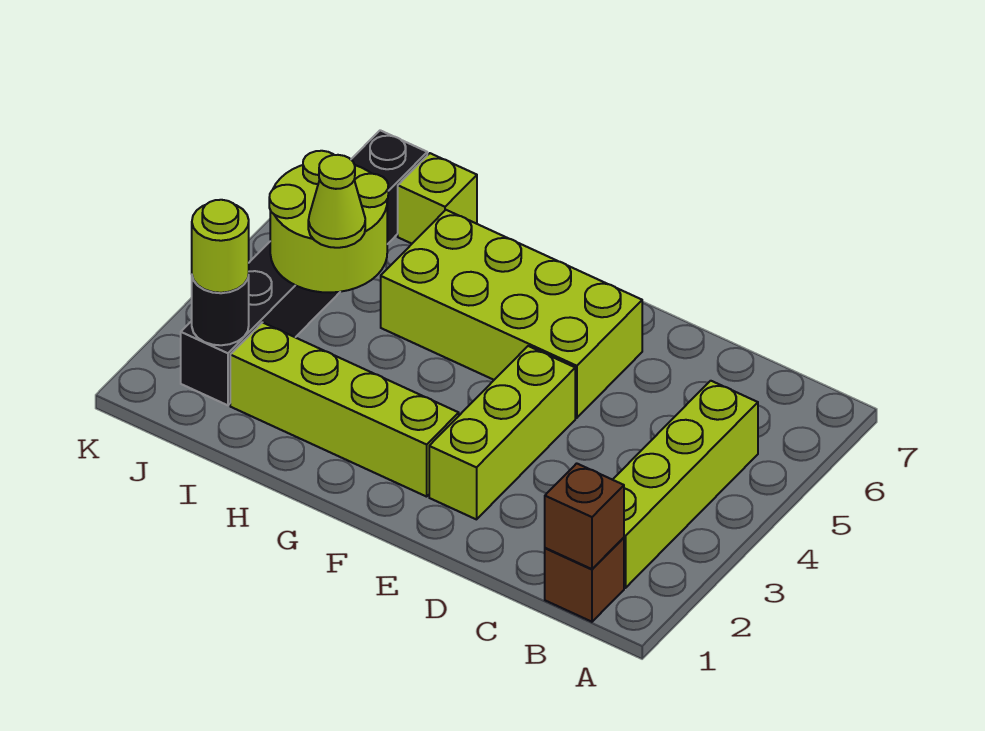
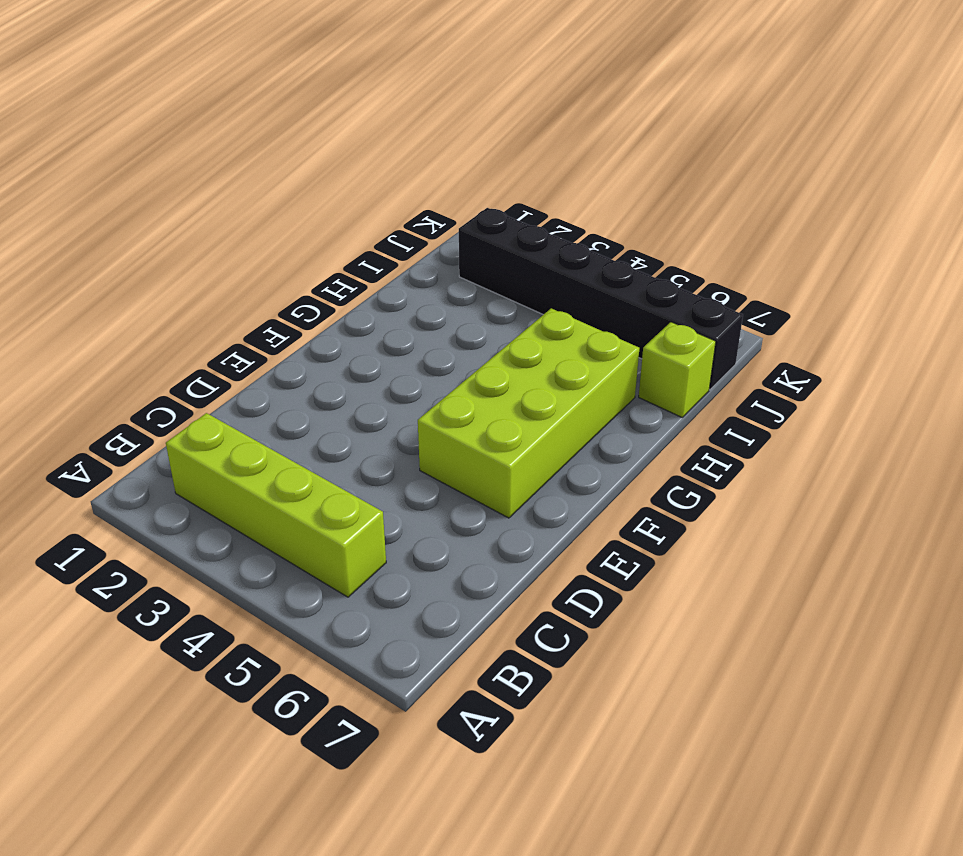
none -> brown brick B1 level 1
none -> lime brick E2:E4 level 1
none -> lime brick F2:I2 level 1

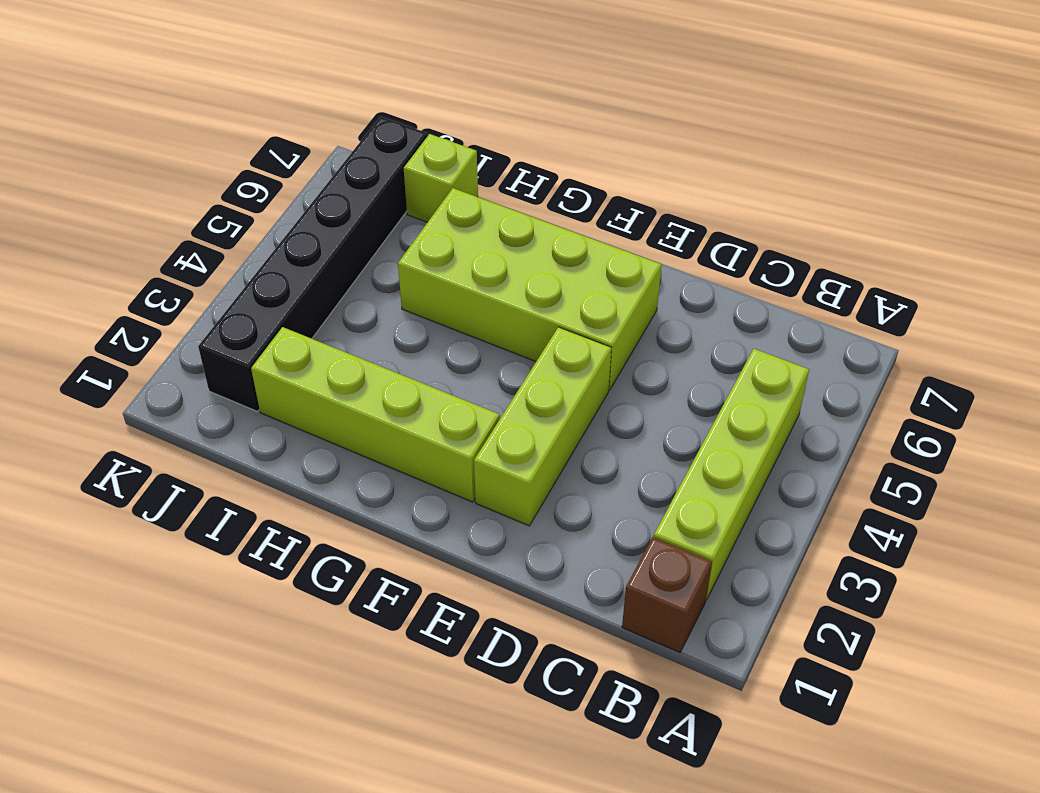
none -> brown brick B1 level 2
none -> lime round brick I4:J5 level 2
none -> black round brick J2 level 2

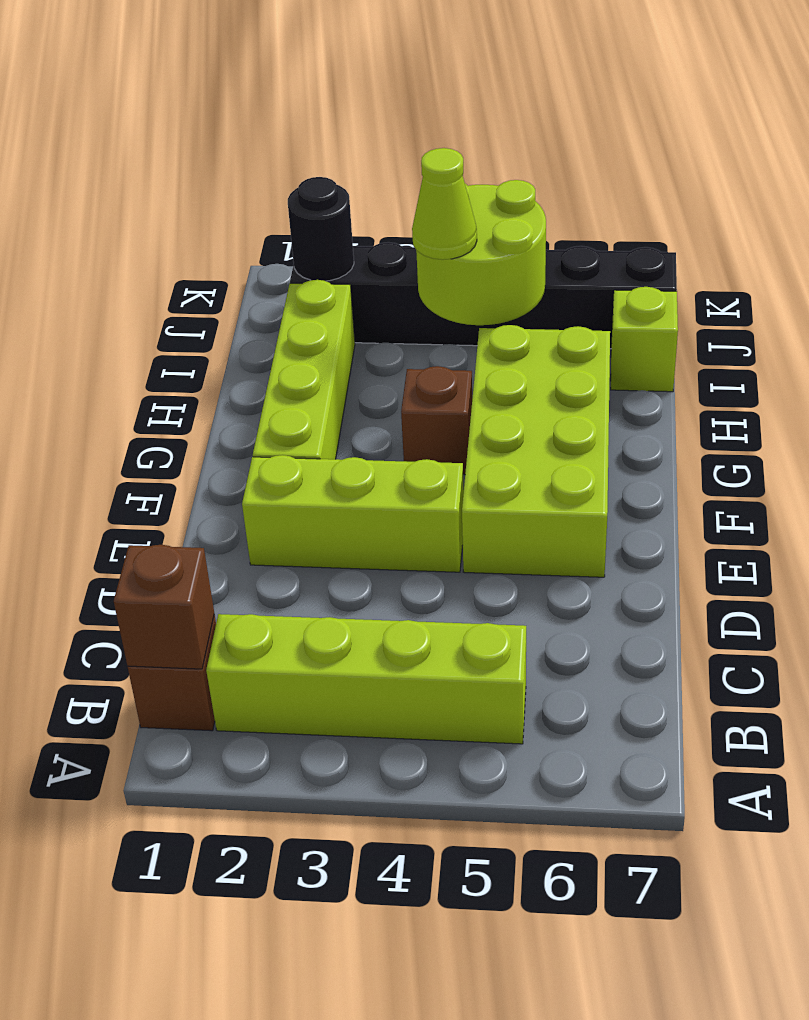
brown brick G4 level 1 -> none
none -> lime round brick J2 level 3

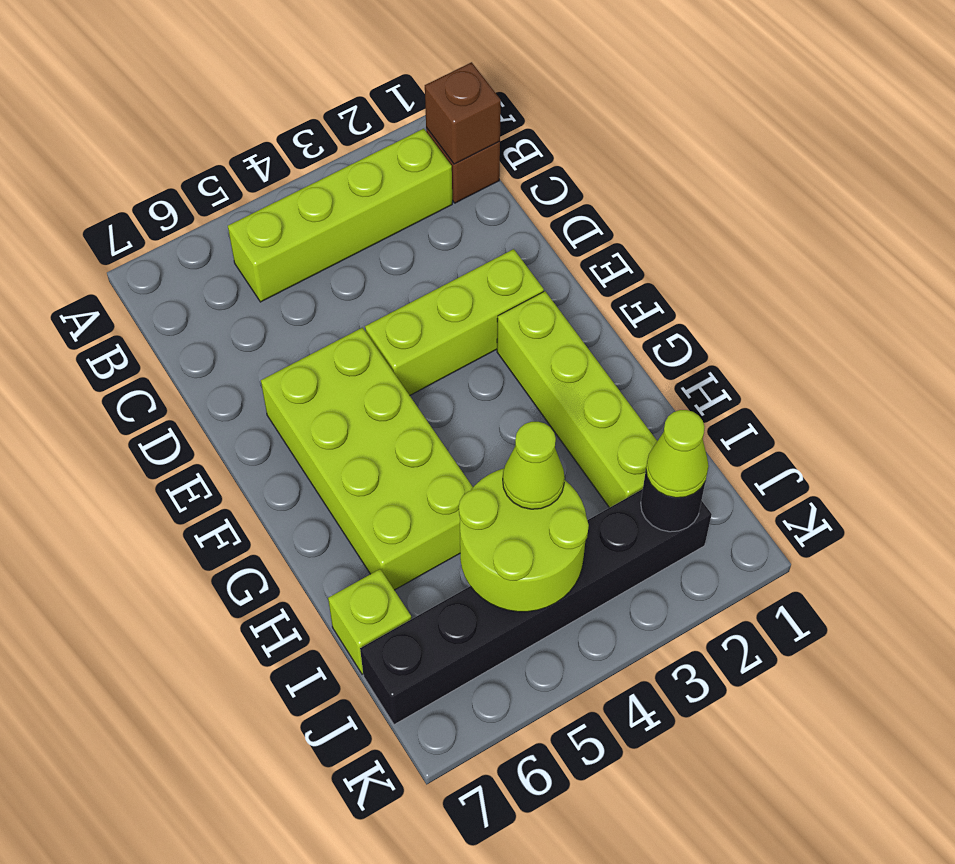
lime cone J2 level 3 -> lime round brick J2 level 3

